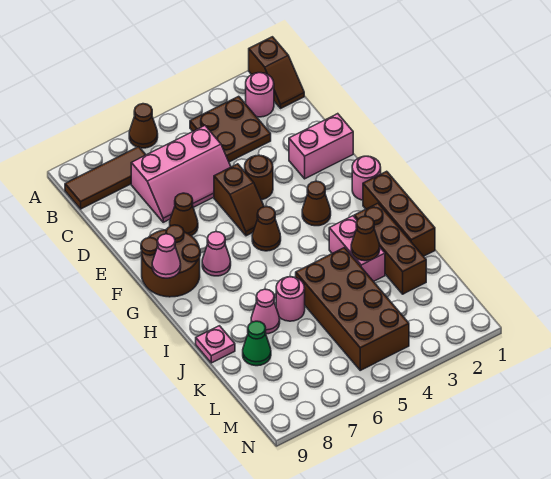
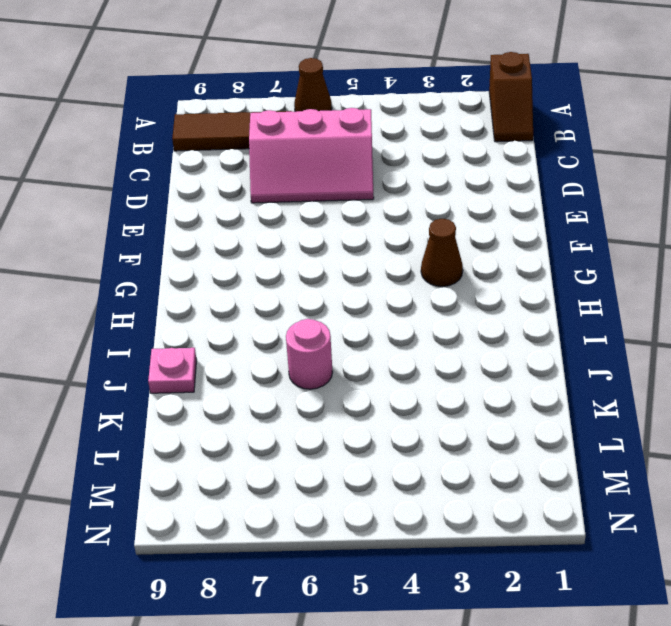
none -> pink round brick B2 level 1
none -> brown plate B3:C4 level 1
none -> pink brick E1:E2 level 1

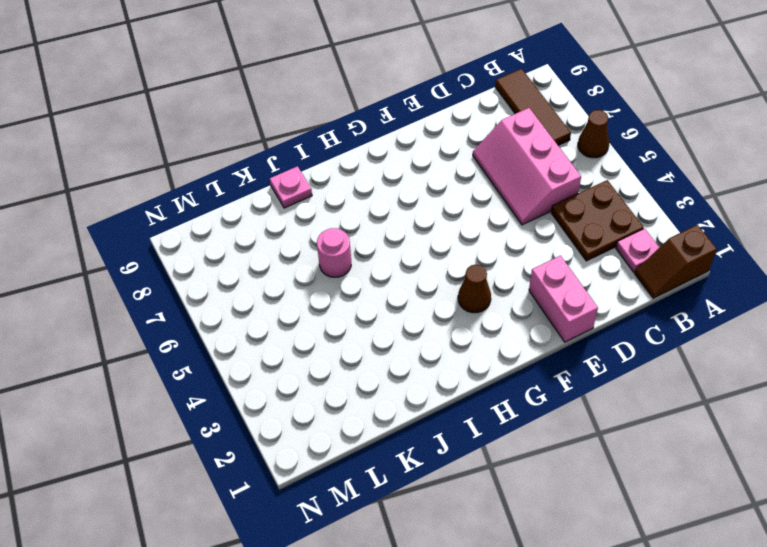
pink plate B2 level 1 -> pink round brick B2 level 1
none -> brown round brick E4 level 1
none -> brown slope E5:F5 level 1 top E
none -> brown cone E7 level 1

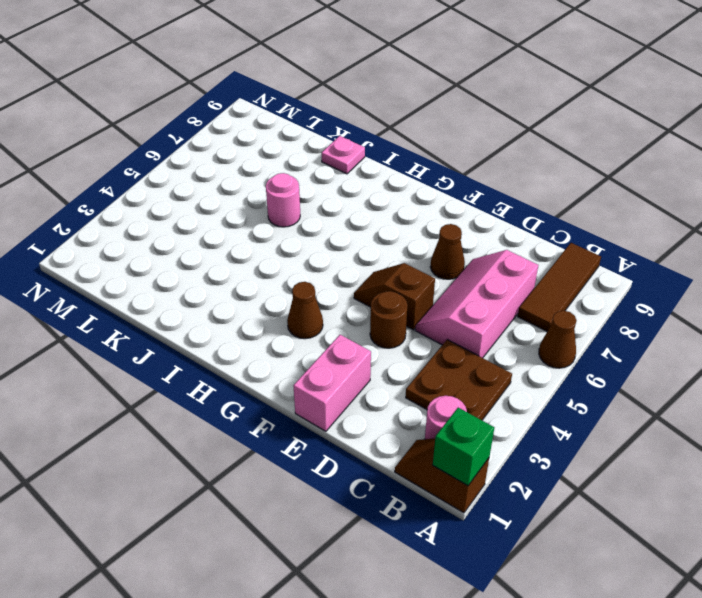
green brick A1 level 2 -> none
none -> brown round brick F8:G9 level 1
none -> pink round brick G1 level 1
none -> brown cone G5 level 1

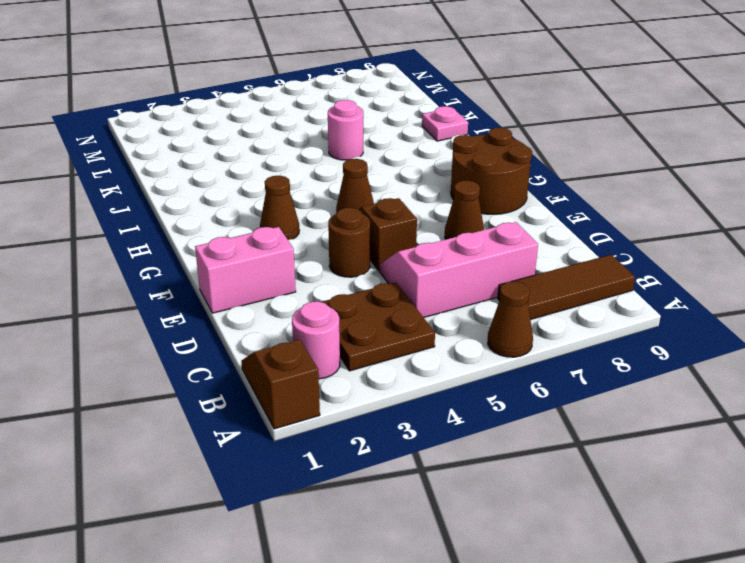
none -> pink round brick G1 level 1
none -> pink cone G7 level 1
none -> brown brick H1:J1 level 1

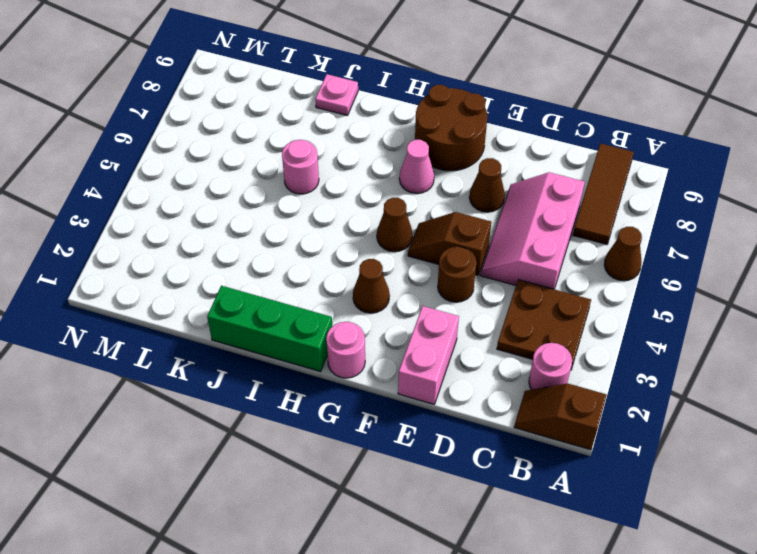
green brick H1:J1 level 1 -> brown brick H1:J1 level 1
none -> brown brick I2:K2 level 1
none -> pink brick I3:J3 level 1
none -> brown brick J4:M5 level 1

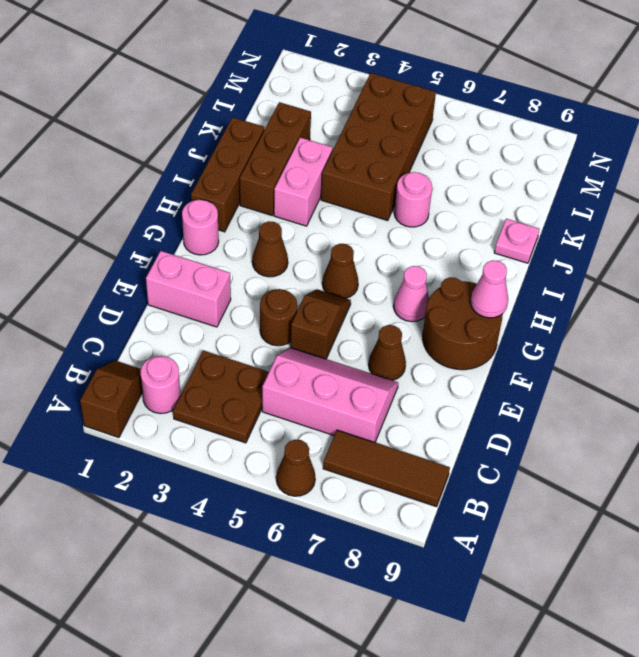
none -> pink cone J7 level 1
none -> green cone K8 level 1
none -> brown cone J3 level 2

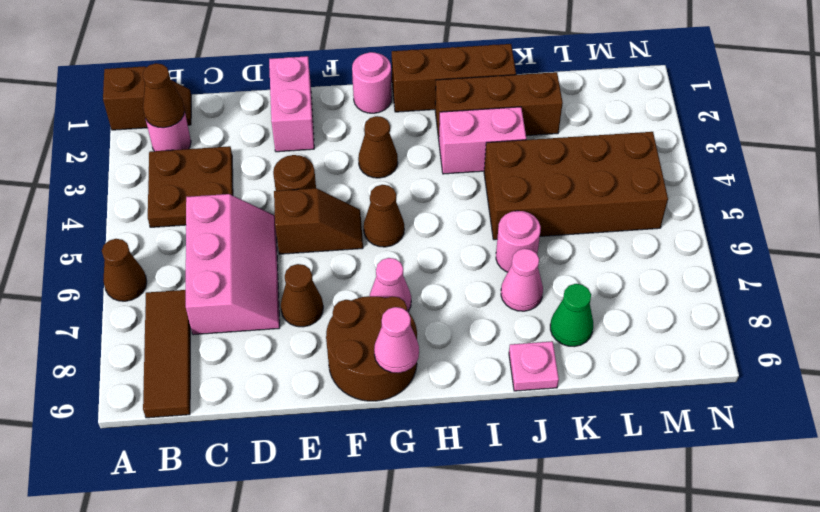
brown cone B2 level 2 -> brown cone J3 level 2

